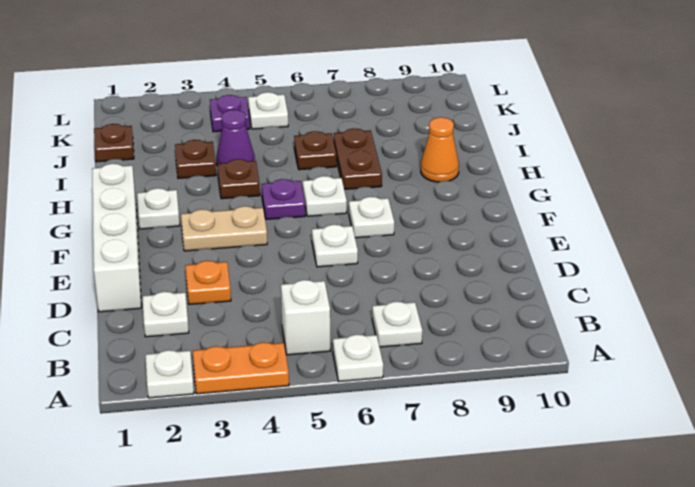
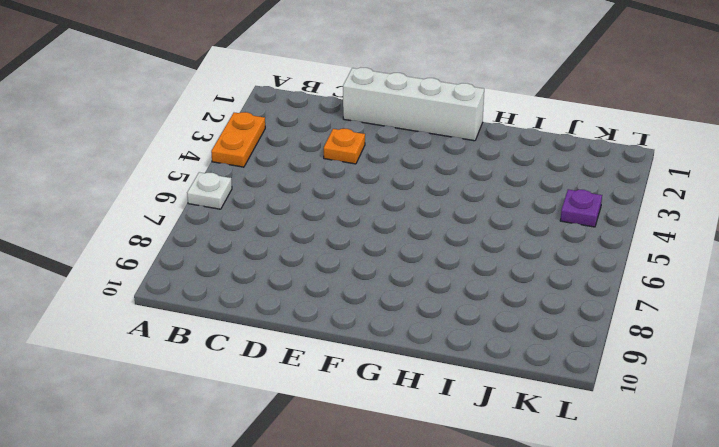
none -> white plate A2 level 1
none -> white brick B5 level 1
none -> white plate B7 level 1

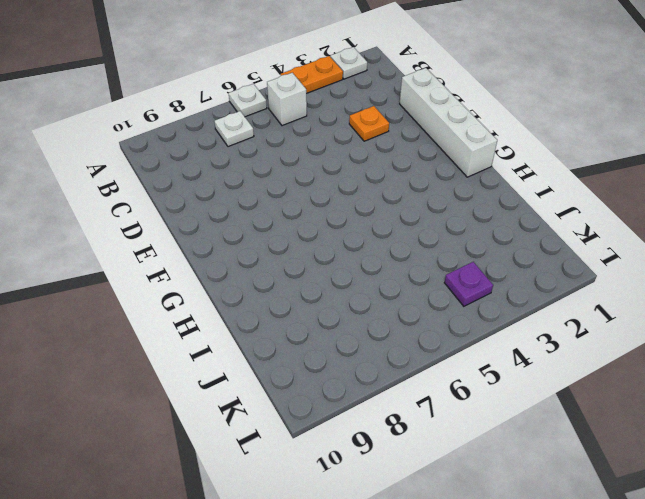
none -> white plate C2 level 1
none -> white plate E6 level 1
none -> tan plate F3:F4 level 1

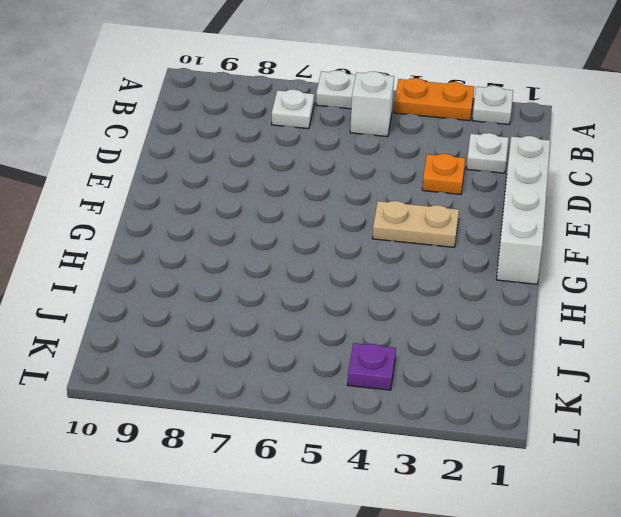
none -> white plate E6 level 1
none -> white plate F7 level 1
none -> white plate G2 level 1

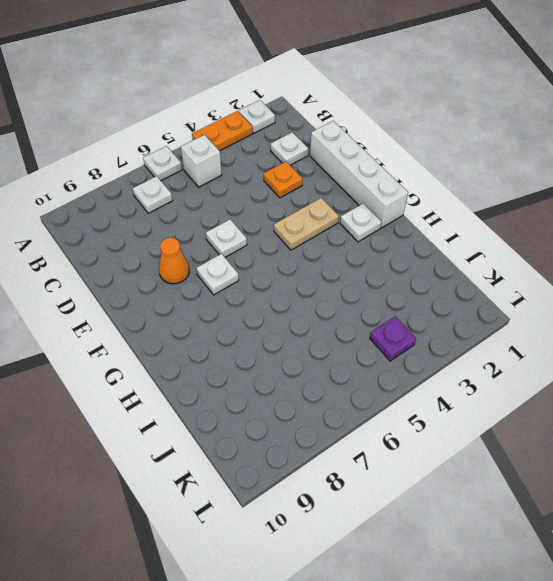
orange cone E8 level 1 -> orange cone H9 level 1
none -> purple plate G5 level 1
none -> white plate G6 level 1
none -> brown plate H4 level 1

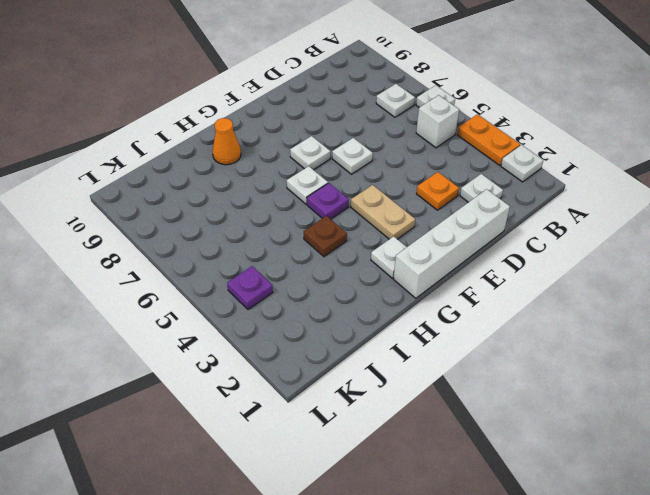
none -> brown plate H7:I7 level 1
none -> brown plate I3 level 1
none -> purple cone I4 level 1

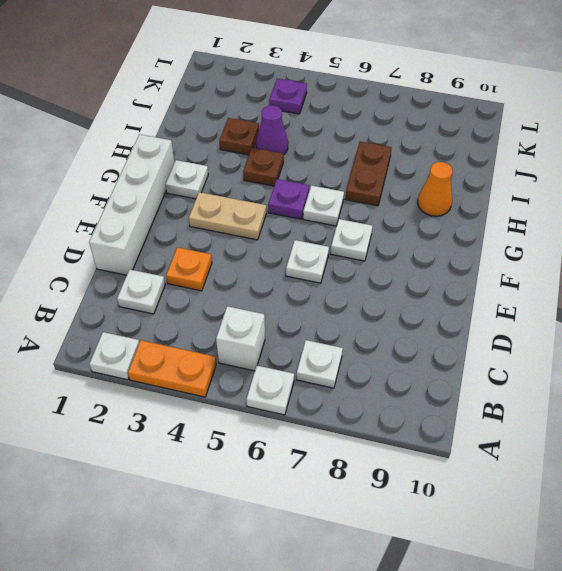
none -> brown plate I6 level 1
none -> brown plate J1 level 1
none -> white plate K5 level 1

